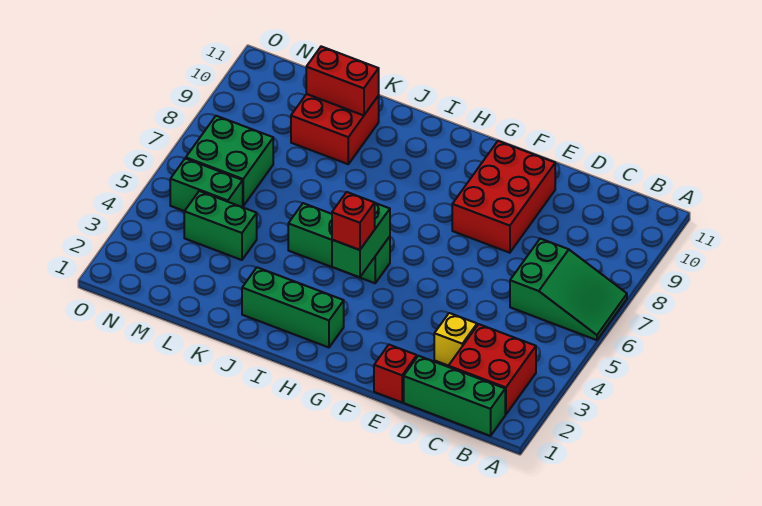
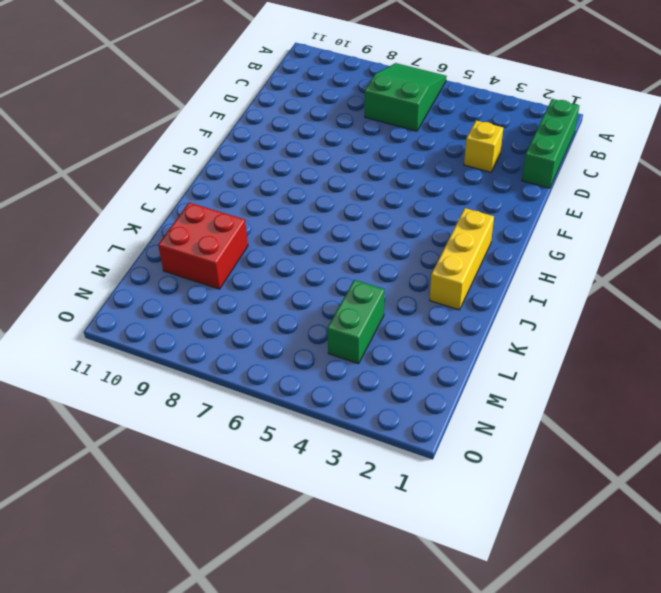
yellow brick H2:J2 level 1 -> green brick H2:J2 level 1
none -> red brick B2:C3 level 1
none -> red brick E1 level 1
none -> red brick E8:F10 level 1

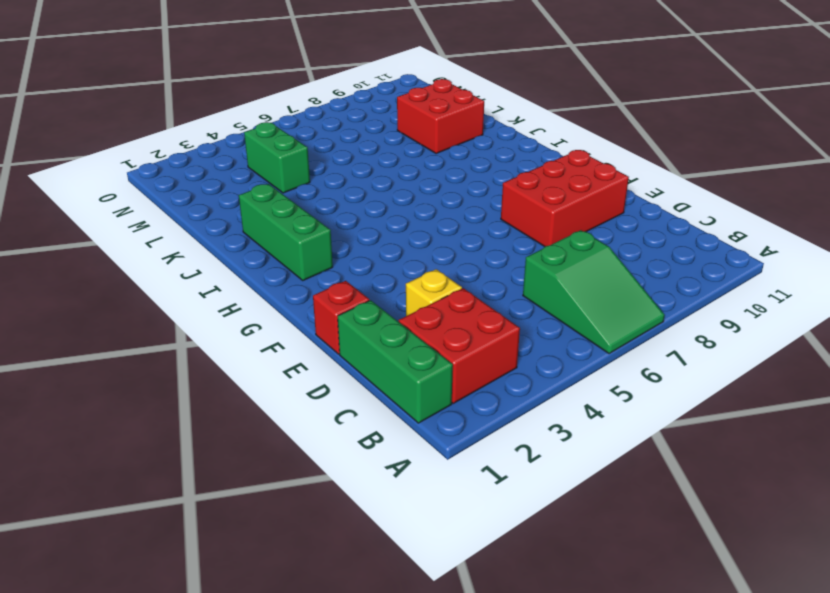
none -> green brick H5:J5 level 1
none -> green brick M5:N5 level 1
none -> green brick M6:N7 level 1

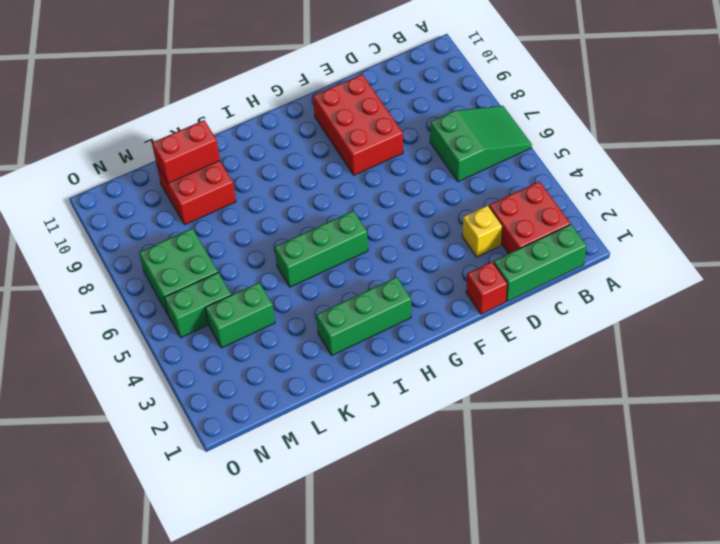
none -> green brick H4:H5 level 2
none -> red brick H4 level 3

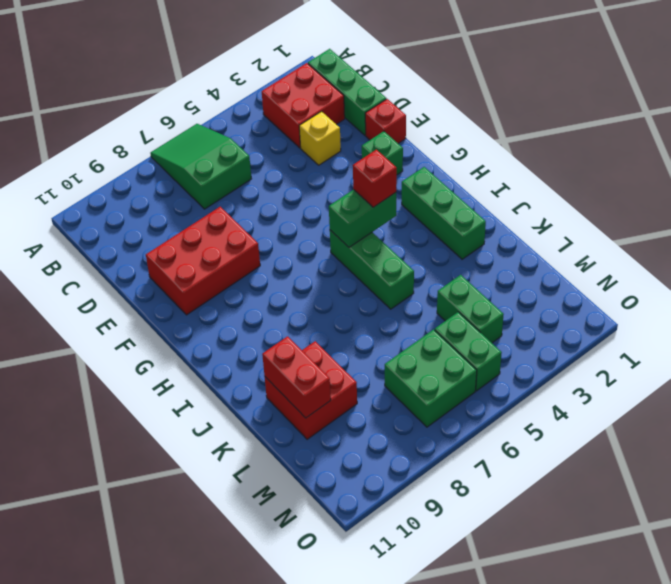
green brick F2 level 1 -> none

